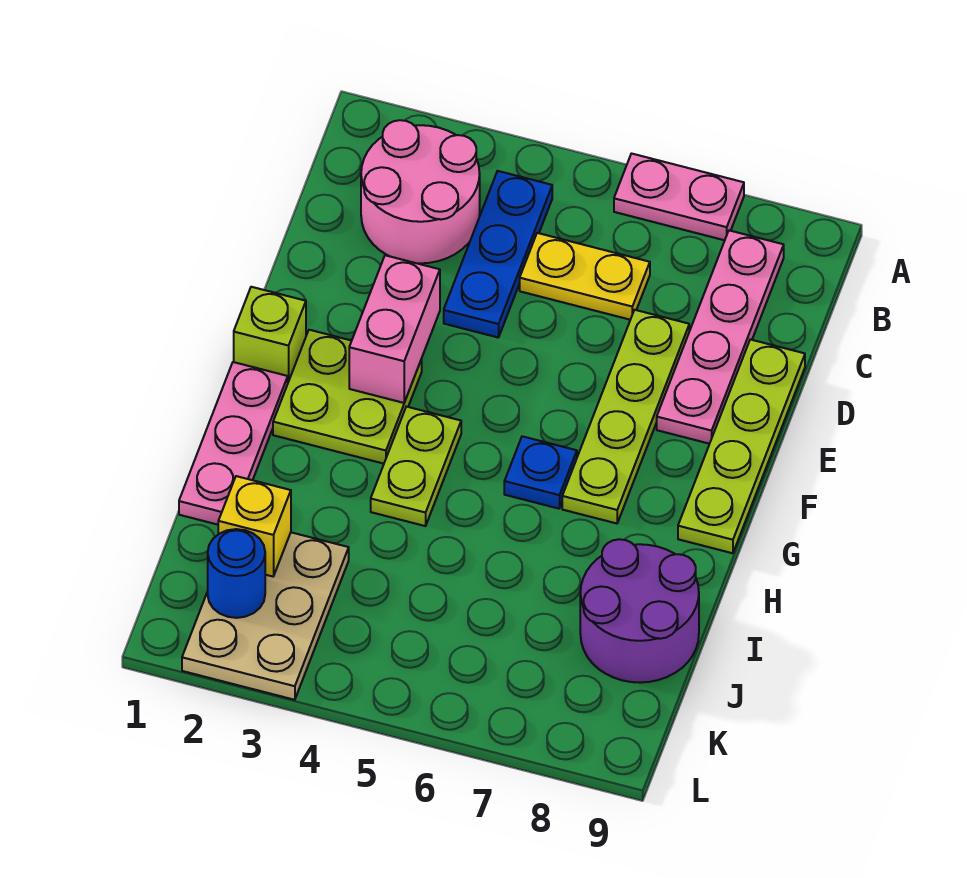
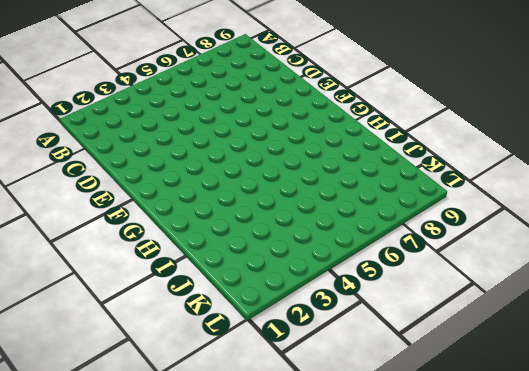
none -> pink plate A6:A7 level 1
none -> pink round brick B2:C3 level 1
none -> blue plate B4:D4 level 1

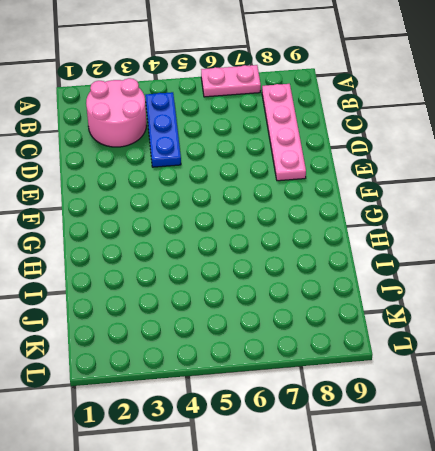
none -> yellow plate C5:C6 level 1
none -> lime plate D7:G7 level 1
none -> lime plate D9:G9 level 1

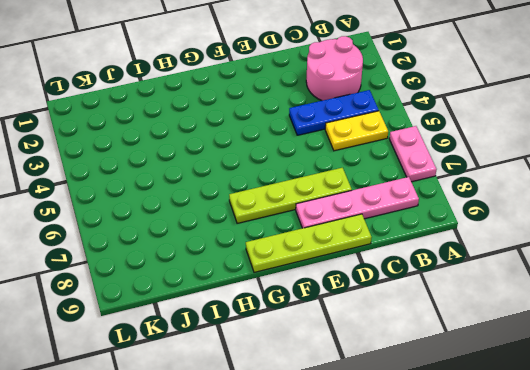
yellow plate B5:C5 level 1 -> yellow plate C5:C6 level 1
none -> lime brick F1 level 1
none -> lime plate F2:G3 level 1
none -> pink plate G1:I1 level 1

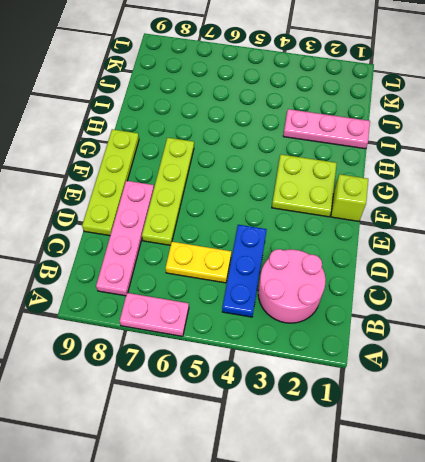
pink plate I1:I3 level 1 -> pink plate G1:I1 level 1
none -> lime plate G4:H4 level 1
none -> blue plate G6 level 1
none -> purple round brick I8:J9 level 1

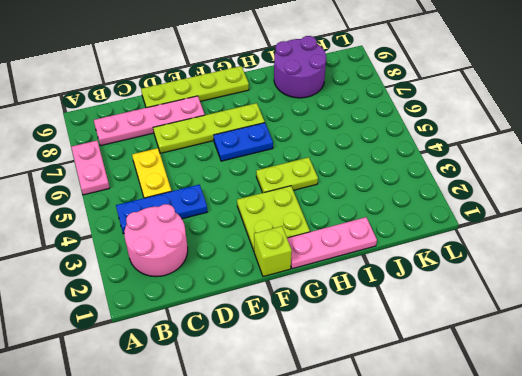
blue plate F6:G6 level 1 -> blue plate G6 level 1
none -> tan plate J2:L3 level 1
none -> pink brick E3:F3 level 2
none -> yellow brick J2 level 2

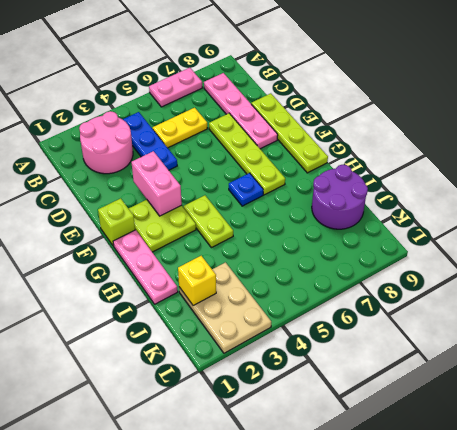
none -> blue round brick K2 level 2

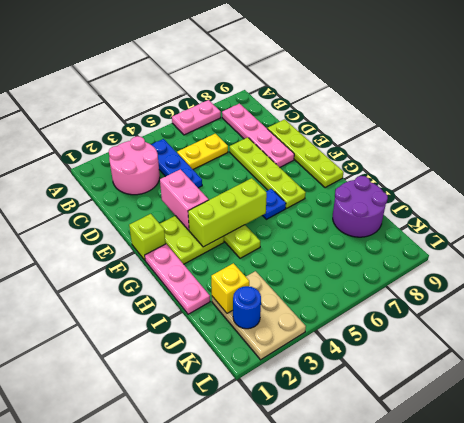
lime brick G3:G5 level 2 -> none

